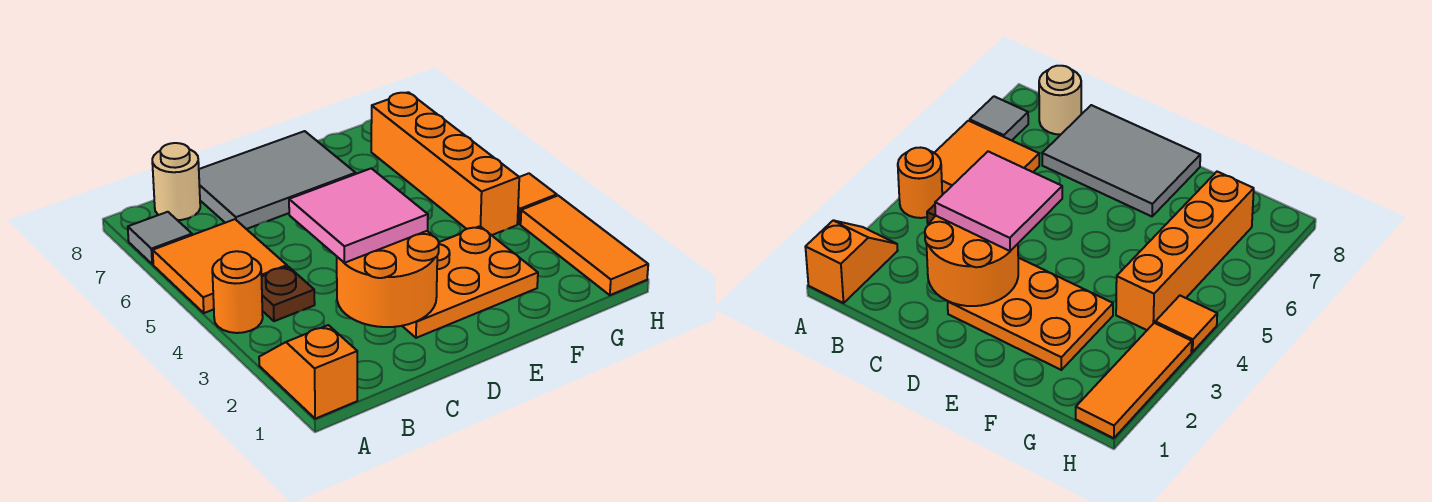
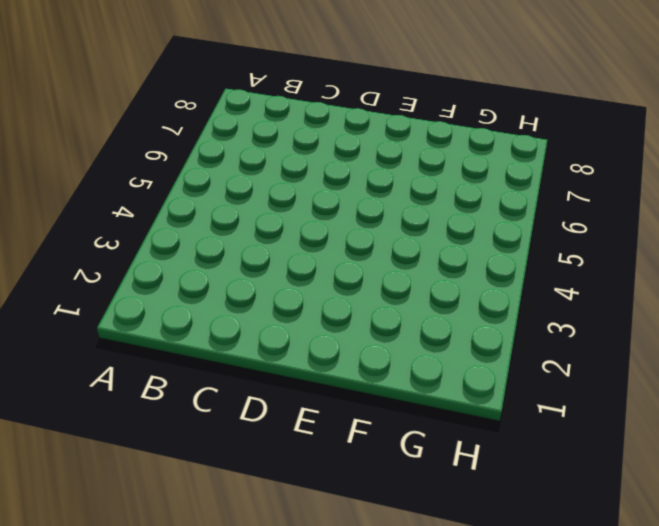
none -> orange slope A1:A2 level 1 top 1
none -> orange round brick A4 level 1
none -> orange tile A5:B6 level 1

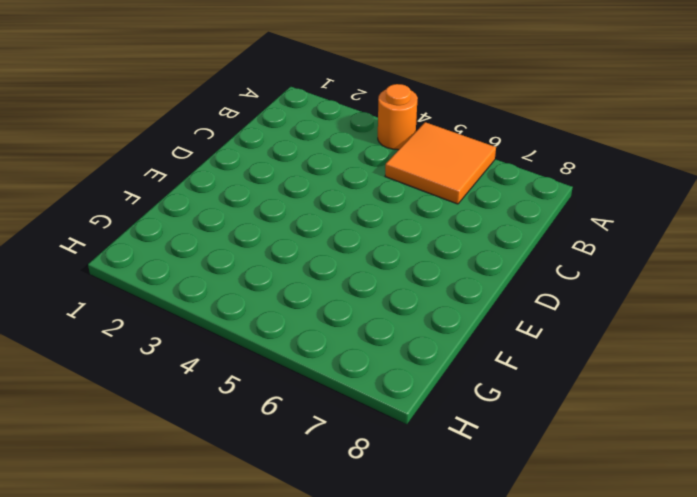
none -> orange slope A1:A2 level 1 top 1
none -> grey tile A7 level 1
none -> brown plate B4 level 1

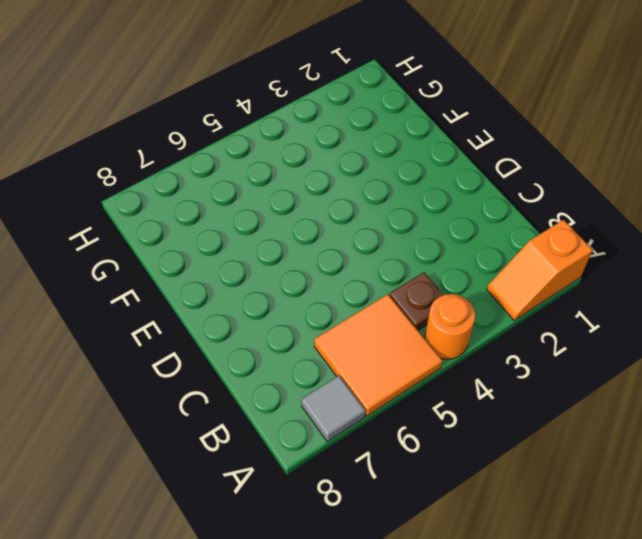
none -> tan round brick B8 level 1
none -> grey tile C7:E8 level 1
none -> orange plate D2:F3 level 1

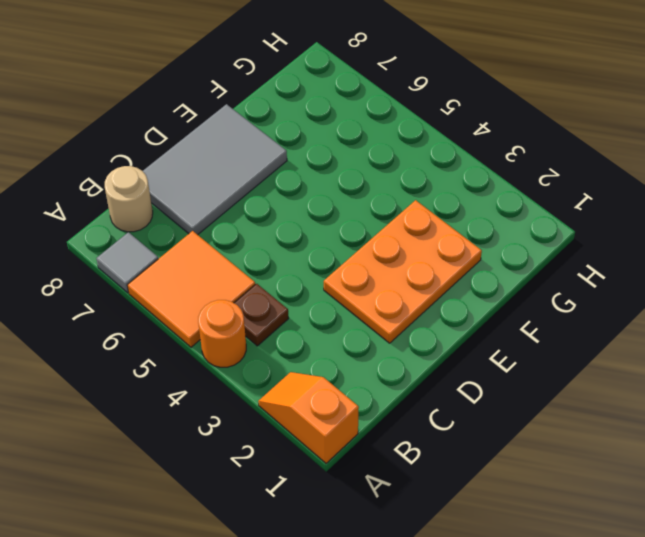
none -> orange brick G4:G7 level 1
none -> orange tile H1:H3 level 1
none -> orange tile H4 level 1

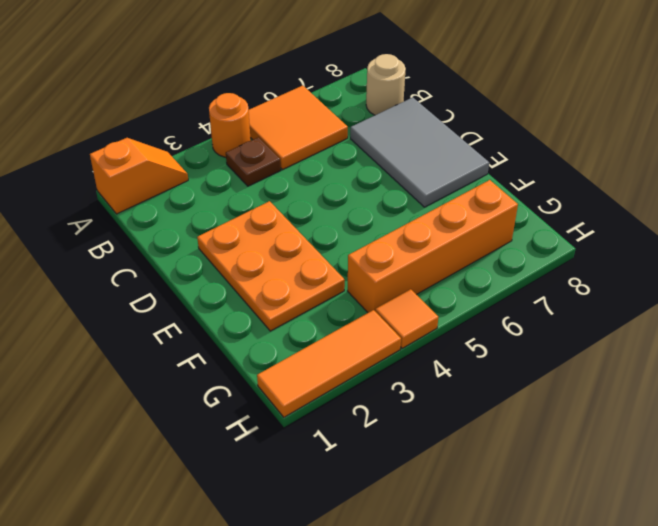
none -> grey tile A7 level 1
none -> orange round brick C2:D3 level 2
none -> pink tile C3:D4 level 3

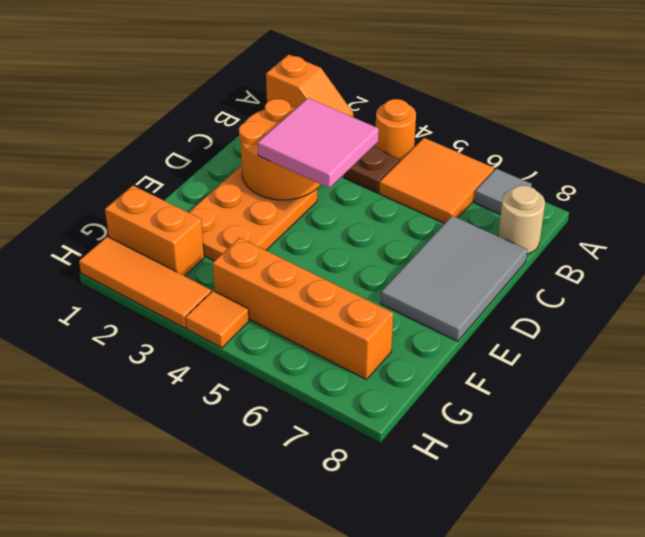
orange brick G1:G2 level 1 -> none

